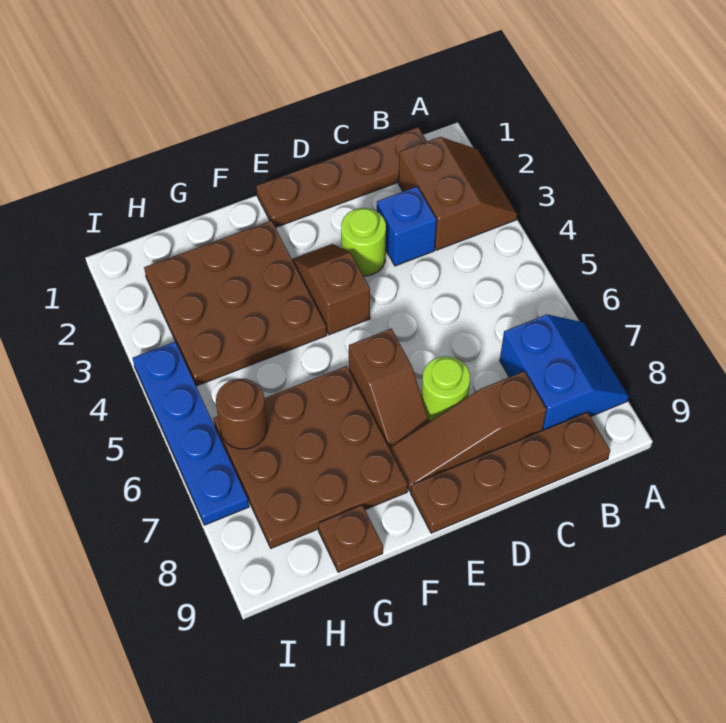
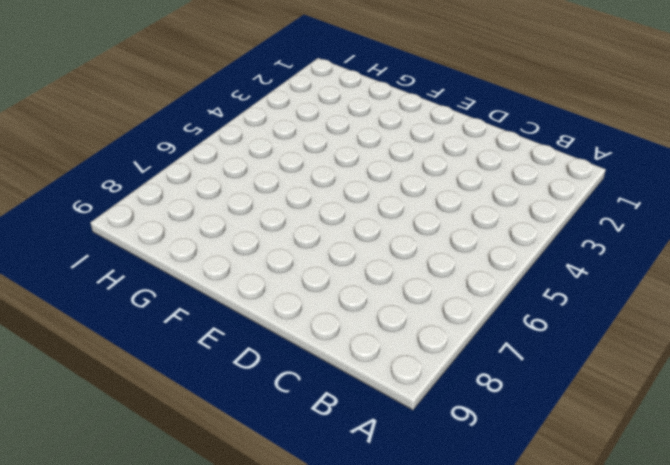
none -> brown slope A2:B3 level 1 top B
none -> blue slope A7:B8 level 1 top B
none -> brown plate B1:E1 level 1

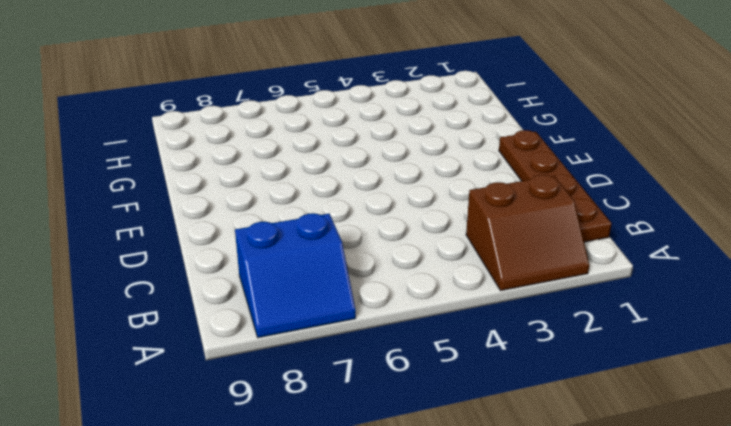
none -> brown plate B9:E9 level 1
none -> blue brick C3 level 1
none -> brown slope C8:E8 level 1 top C

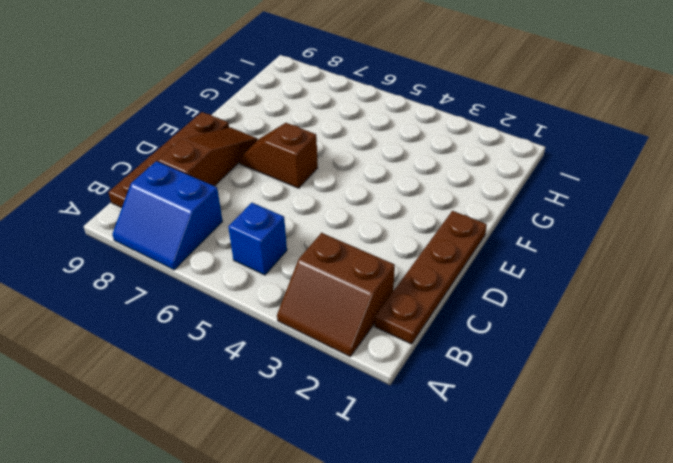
blue brick B5 level 1 -> blue brick C3 level 1
none -> lime round brick D3 level 1
none -> lime round brick D7 level 1
none -> brown slope E3:E4 level 1 top 4

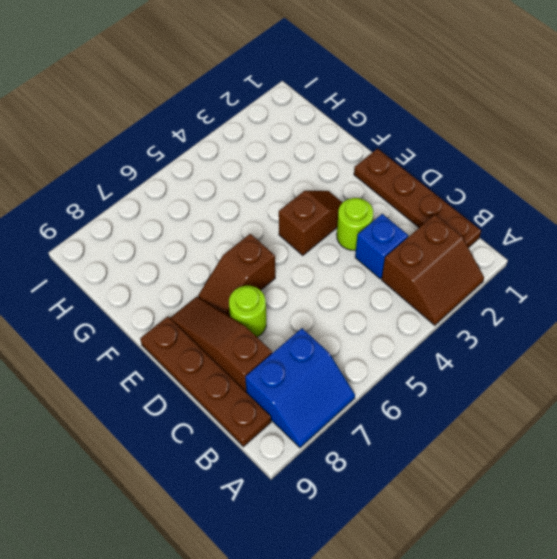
none -> brown plate F2:H4 level 1
none -> brown plate F6:H8 level 1
none -> brown plate G9 level 1

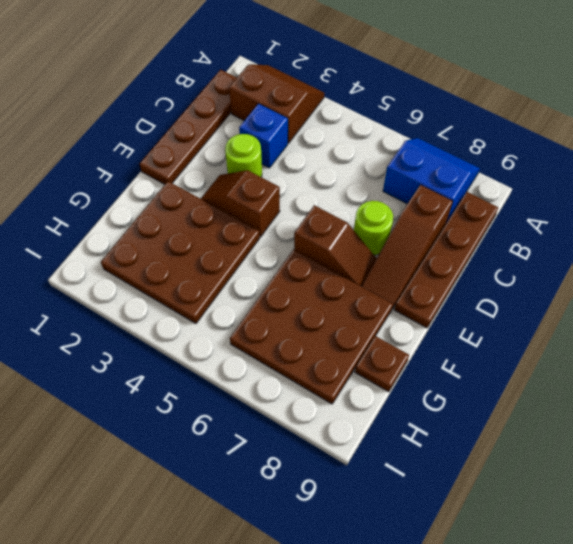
none -> blue plate I4:I7 level 1
none -> brown round brick H6 level 2

